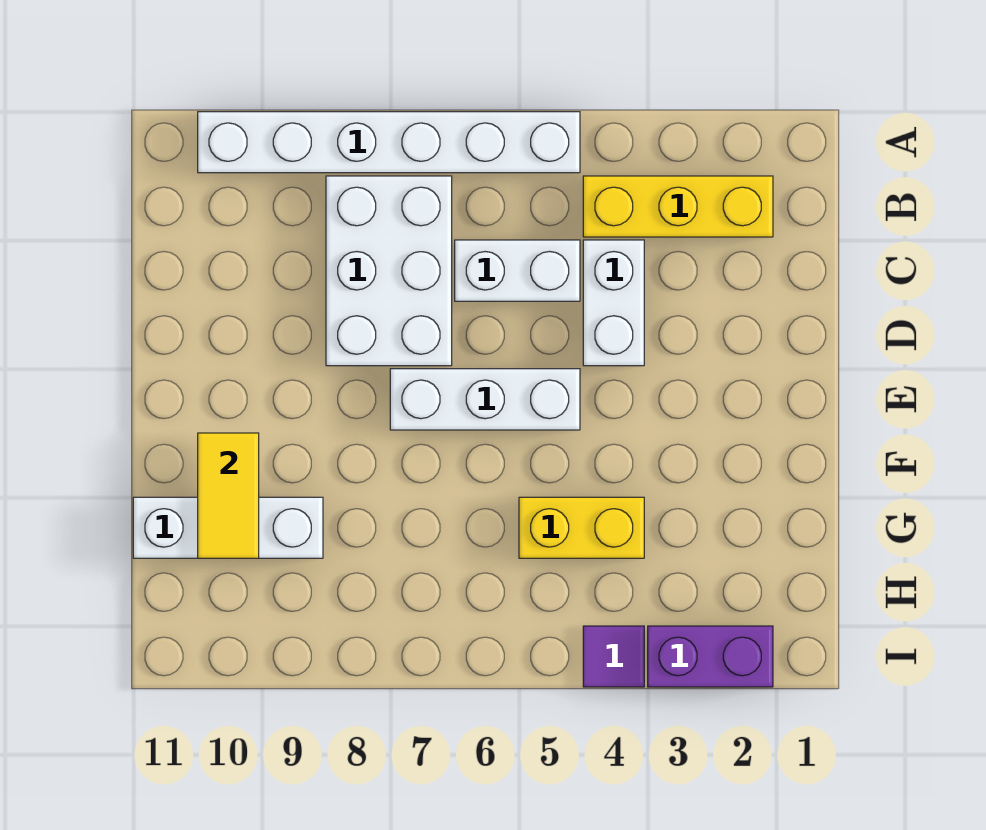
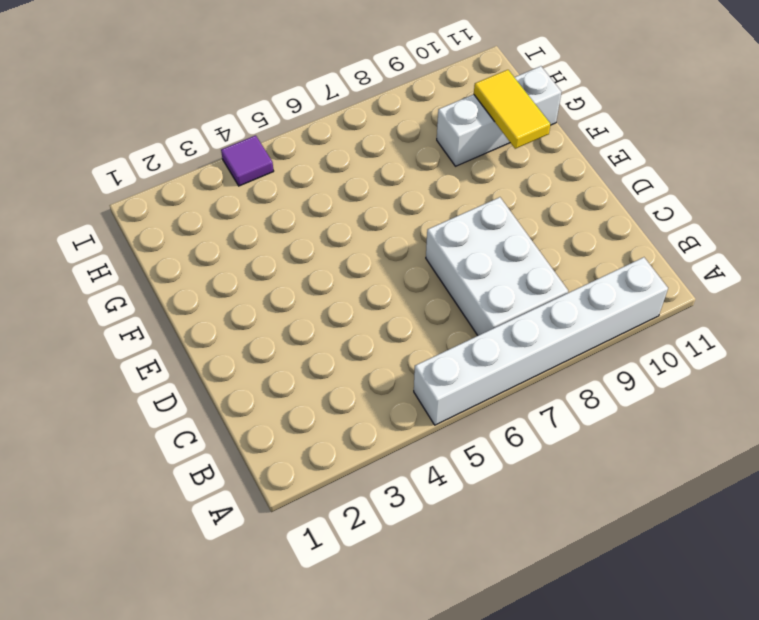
none -> yellow brick B2:B4 level 1
none -> white brick C4:D4 level 1

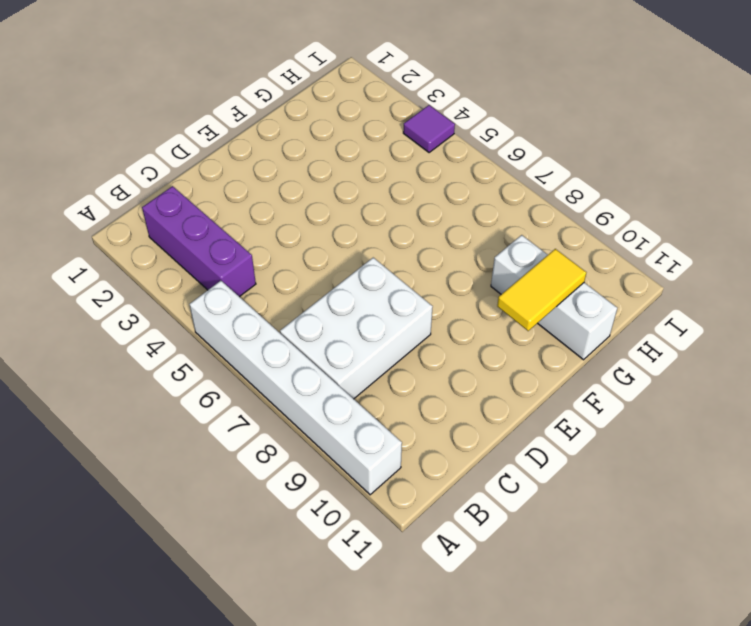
purple brick B2:B4 level 1 -> yellow brick B2:B4 level 1
none -> white brick C4:D4 level 1
none -> white brick C5:C6 level 1

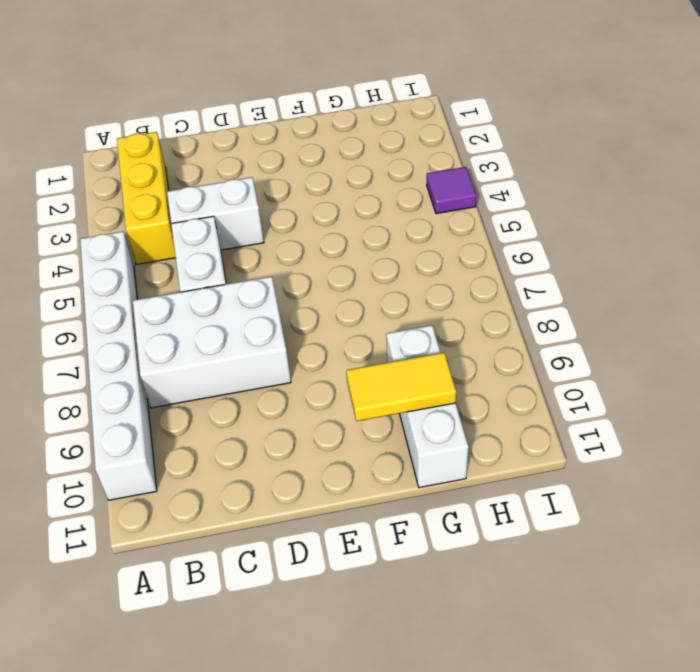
none -> white brick E5:E7 level 1
none -> yellow brick G4:G5 level 1

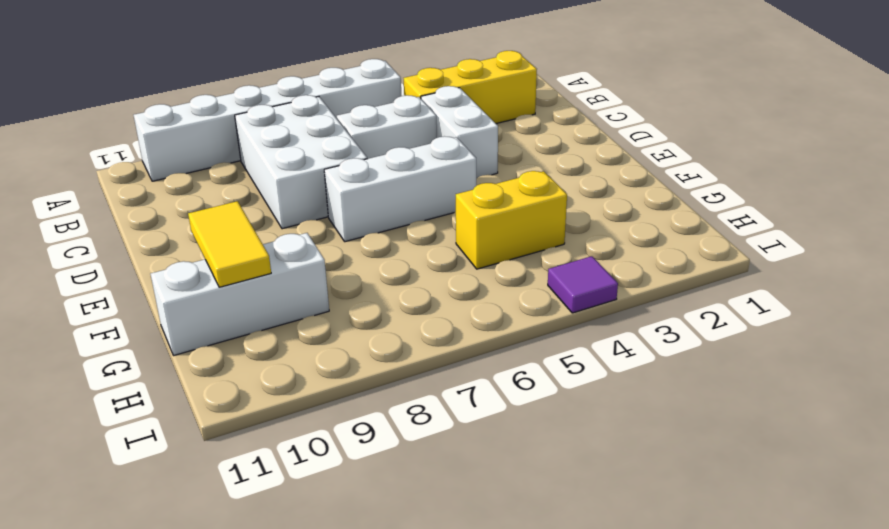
none -> purple brick I2:I3 level 1

